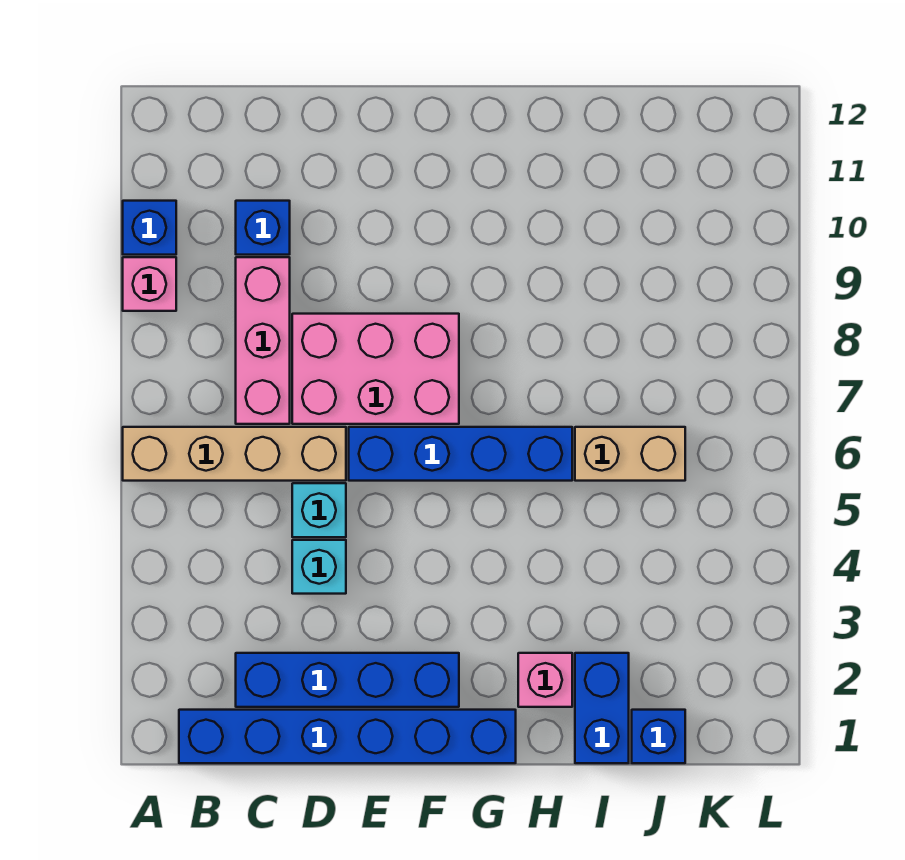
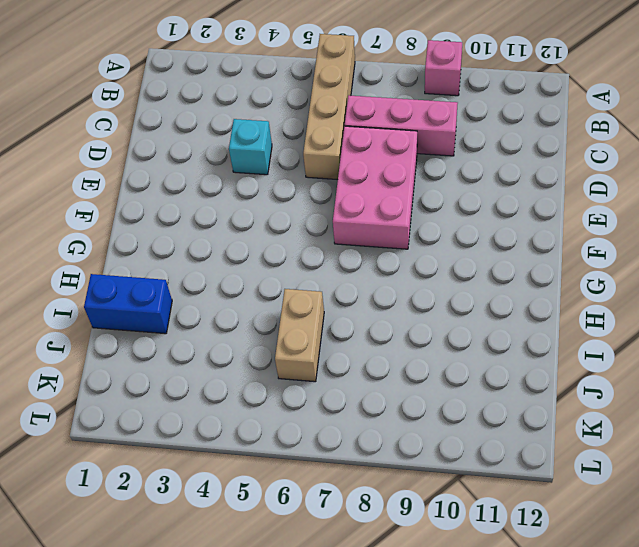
none -> blue brick A10 level 1
none -> blue brick B1:G1 level 1
none -> blue brick C2:F2 level 1

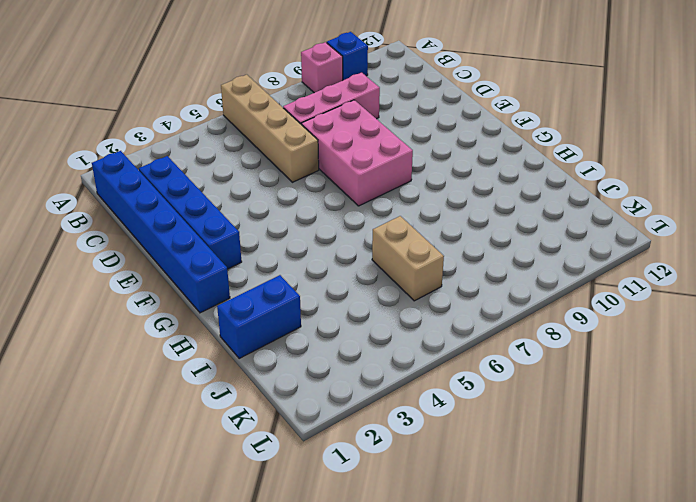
none -> blue brick C10 level 1
none -> cyan brick D4 level 1
none -> cyan brick D5 level 1

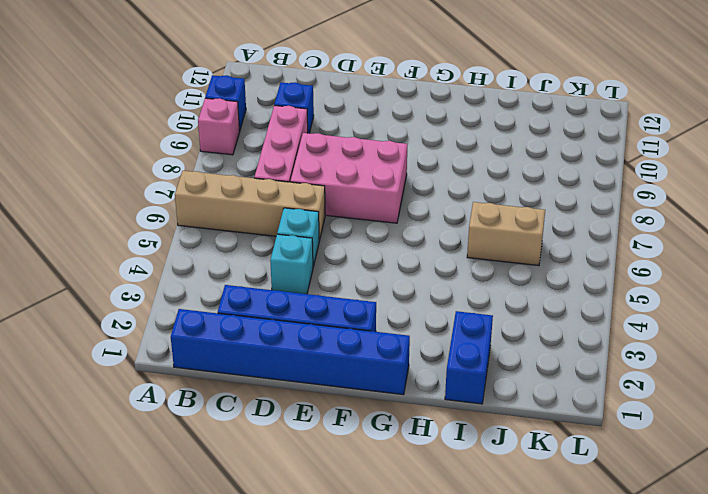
none -> blue brick E6:H6 level 1
none -> pink brick H2 level 1
none -> blue brick J1 level 1

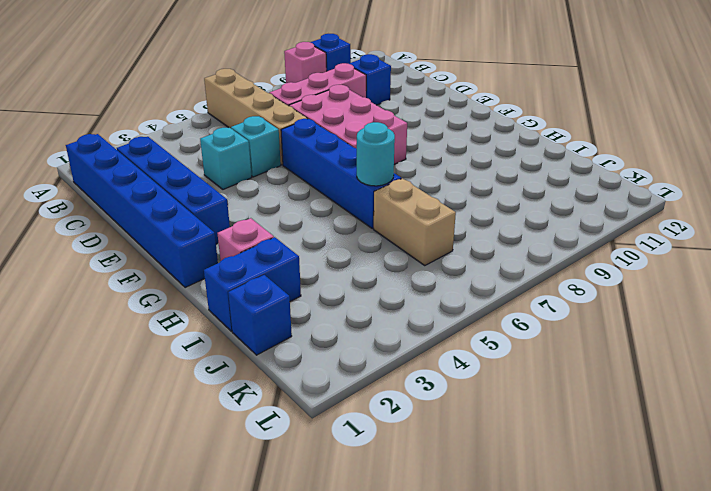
cyan round brick H6 level 2 -> none

